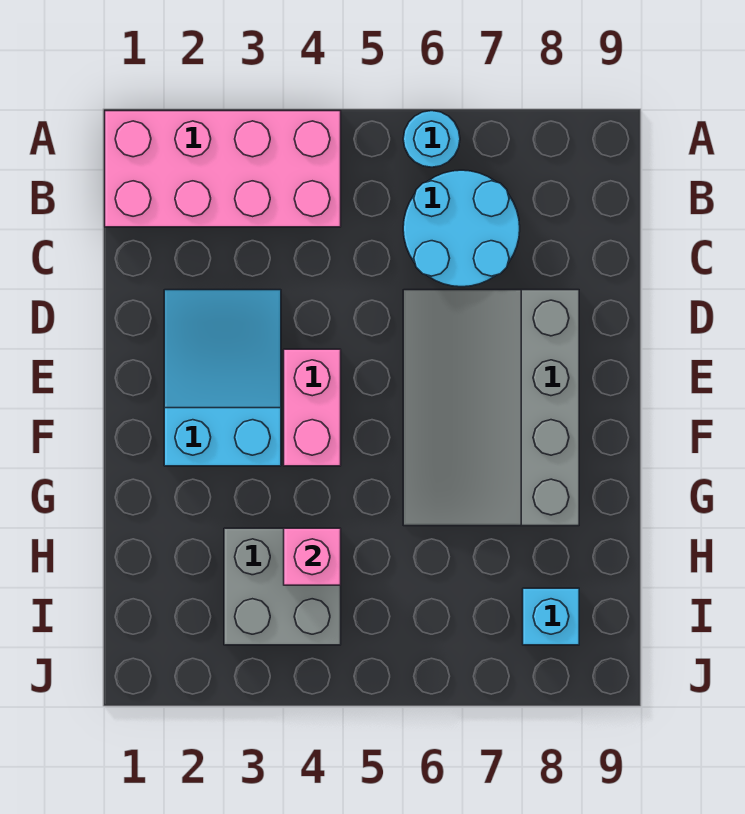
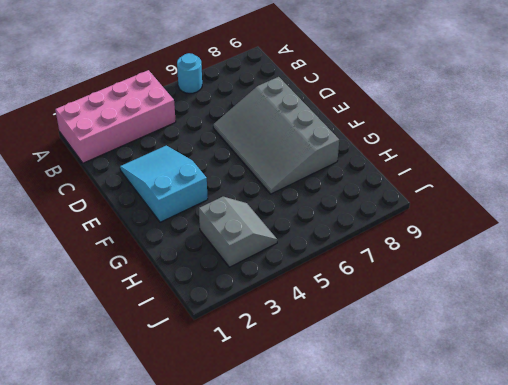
grey slope H3:I4 level 1 top 3 -> grey brick H3:I4 level 1
none -> cyan round brick B6:C7 level 1
none -> pink brick E4:F4 level 1

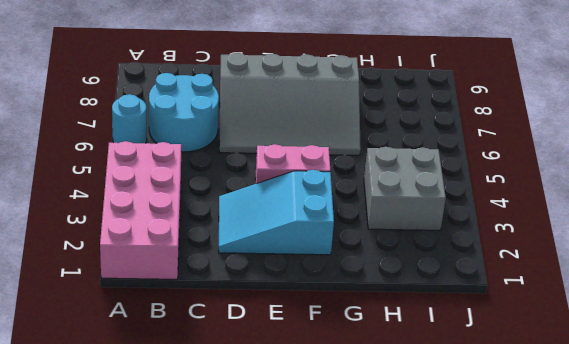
none -> cyan brick I8 level 1
none -> pink brick H4 level 2

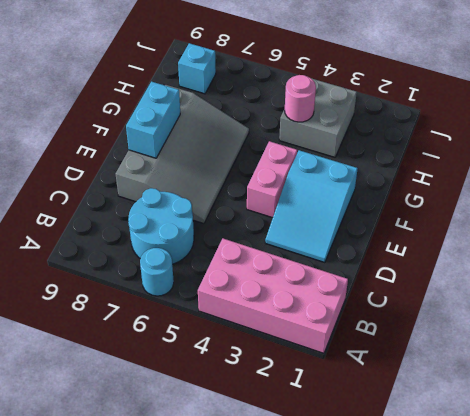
cyan brick E8:F8 level 2 -> none
pink round brick H4 level 2 -> pink brick H4 level 2

